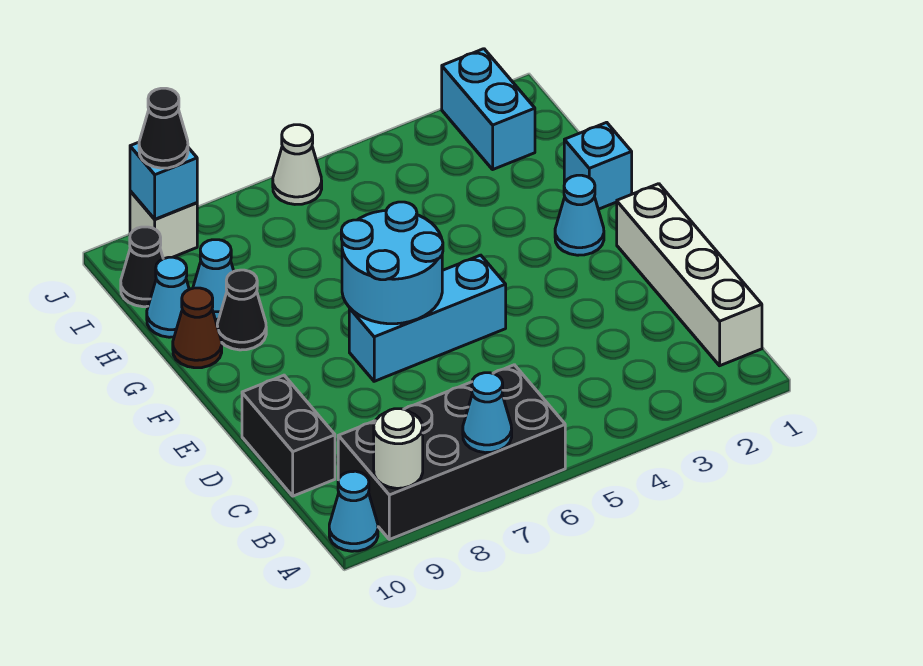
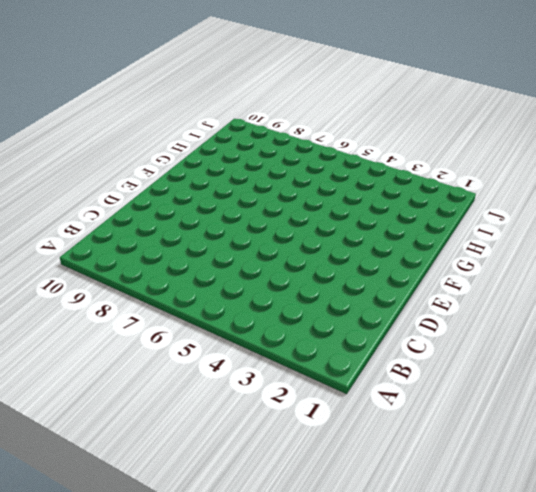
none -> black brick A6:B9 level 1
none -> cyan cone A10 level 1
none -> white brick B1:E1 level 1

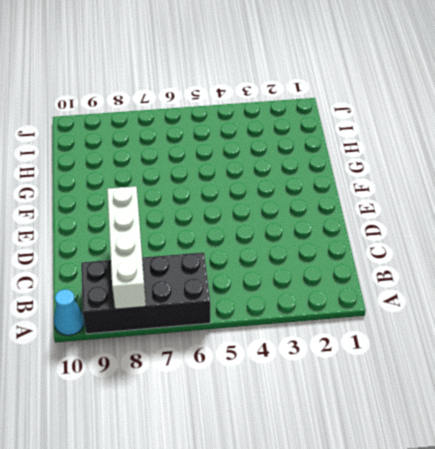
white brick A8:D8 level 2 -> white brick B1:E1 level 1
none -> black brick C10:D10 level 1
none -> cyan brick E5:E7 level 1
none -> cyan cone F2 level 1

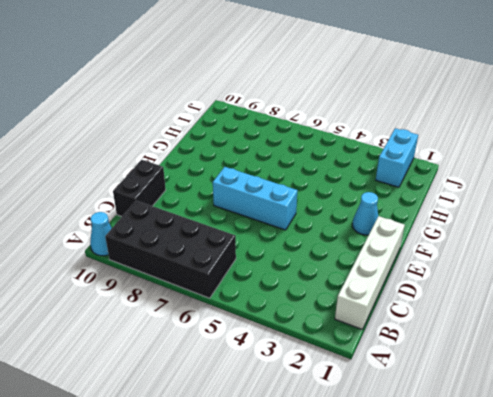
none -> cyan brick G1 level 1
none -> black cone G9 level 1
none -> brown cone G10 level 1

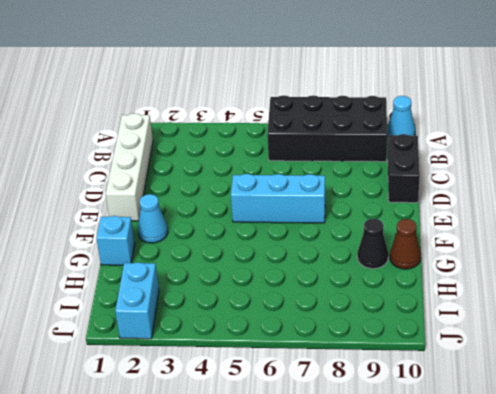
none -> cyan cone H9 level 1
none -> cyan cone H10 level 1
none -> black cone I10 level 1

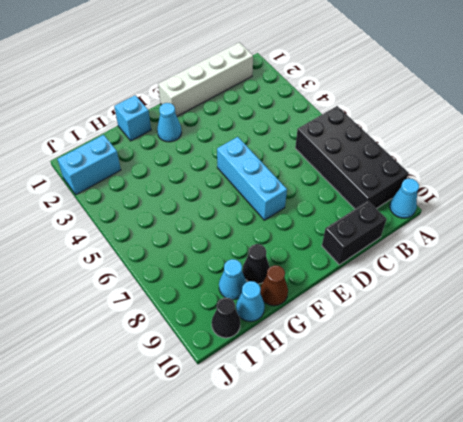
none -> white cone J6 level 1
none -> white brick J9 level 1
none -> cyan cone A7 level 2

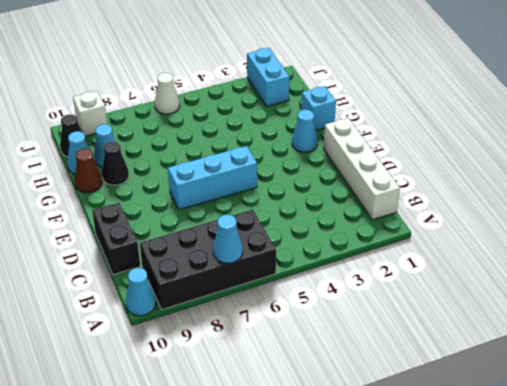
none -> white round brick A9 level 2
none -> cyan round brick E6:F7 level 2
none -> cyan brick J9 level 2

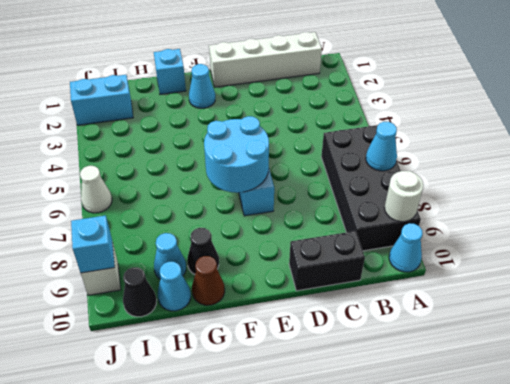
none -> black cone J9 level 3

